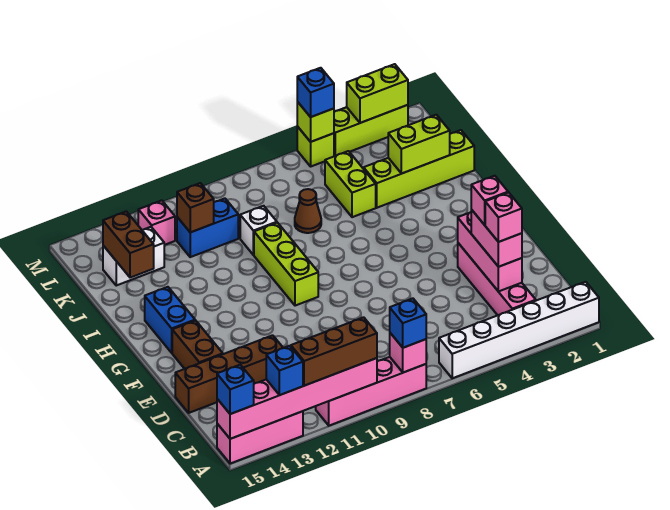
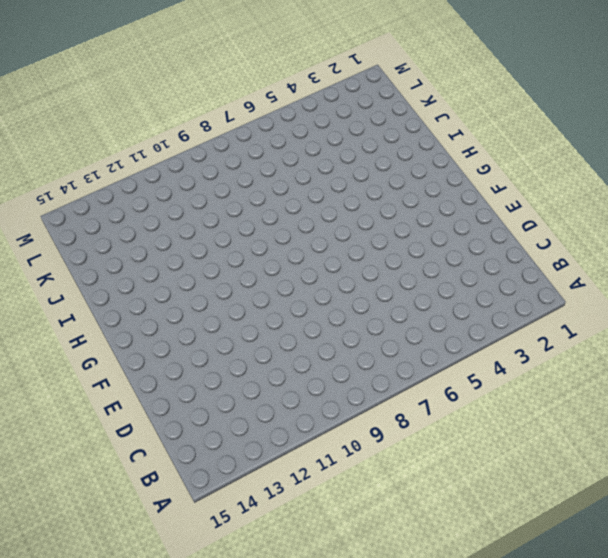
none -> white brick A1:A6 level 1
none -> pink brick A8:A11 level 1
none -> pink brick A13:A15 level 1
none -> pink brick B3:E3 level 1

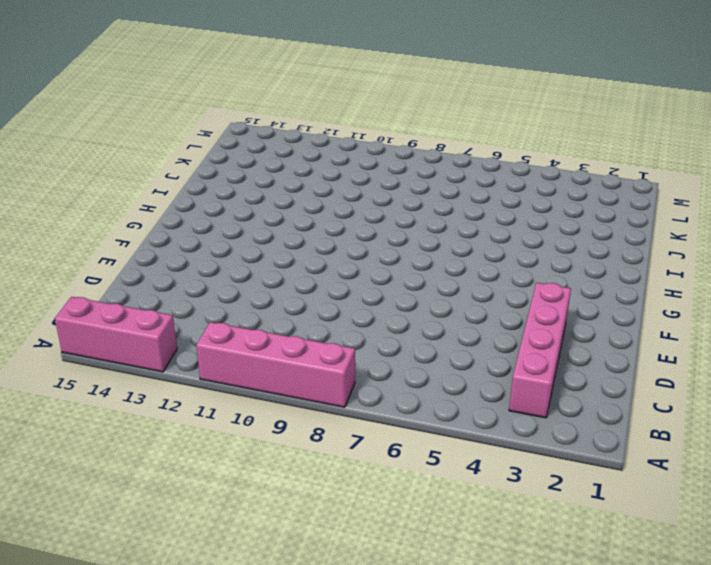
none -> white brick A1:A6 level 1
none -> brown brick D12:D15 level 1
none -> brown brick E14:F14 level 1
none -> lime brick G9:I9 level 1

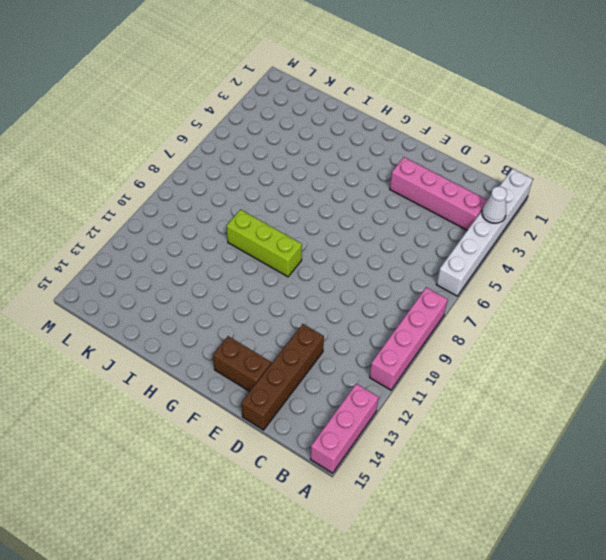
white cone A3 level 2 -> none
none -> blue brick G14:H14 level 1
none -> lime brick J1:J4 level 1
none -> lime brick J5:K5 level 1
none -> brown cone J7 level 1

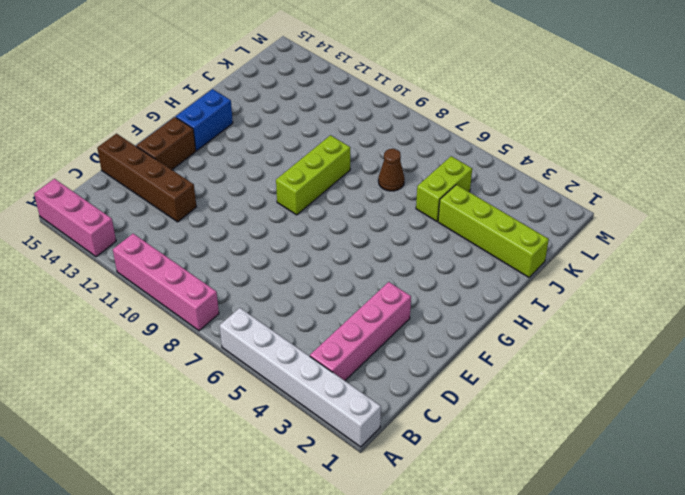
none -> white brick J9 level 1
none -> blue brick K10:K11 level 1
none -> white brick K13:K14 level 1
none -> pink brick L12 level 1

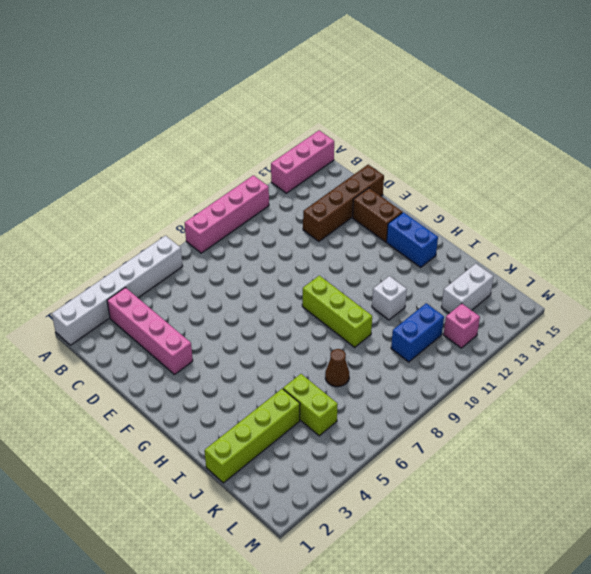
white brick I11 level 1 -> white brick J9 level 1
none -> lime brick M2:M4 level 1
none -> lime brick M5 level 1
none -> pink brick A8 level 2
none -> pink brick A10:A15 level 2

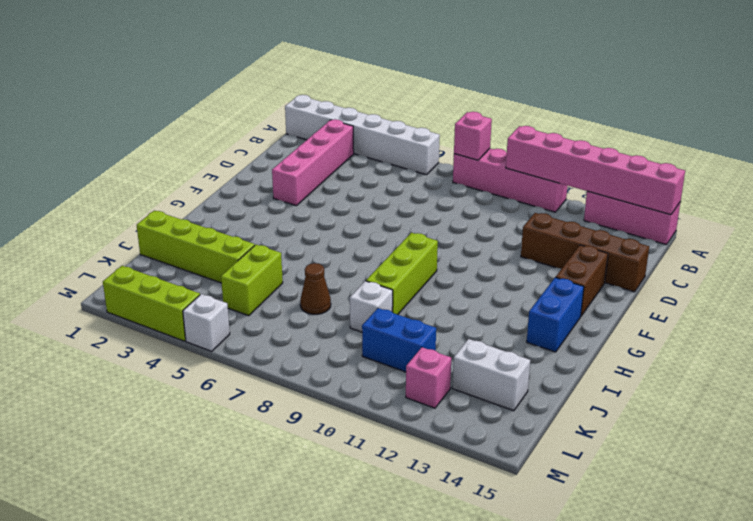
white brick M5 level 1 -> lime brick M5 level 1
none -> pink brick C3:E3 level 2
none -> lime brick J2:J3 level 2
none -> brown brick J14:K14 level 2
none -> brown brick K11 level 2

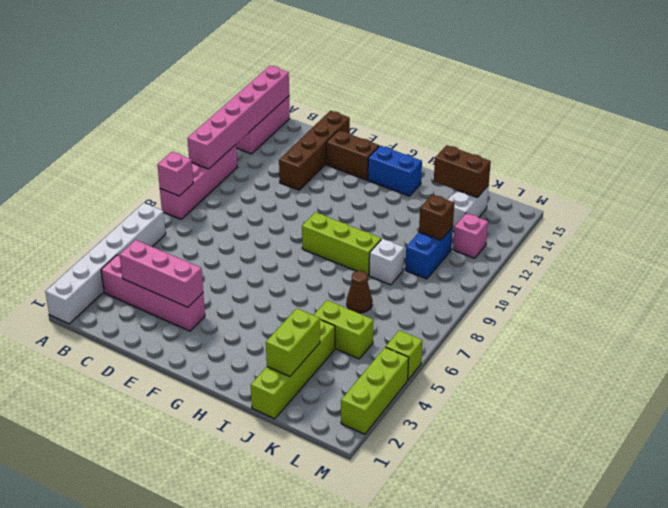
none -> lime brick M2:M3 level 2
none -> lime brick M5 level 2
none -> blue brick A8 level 3
none -> brown brick A10:A12 level 3

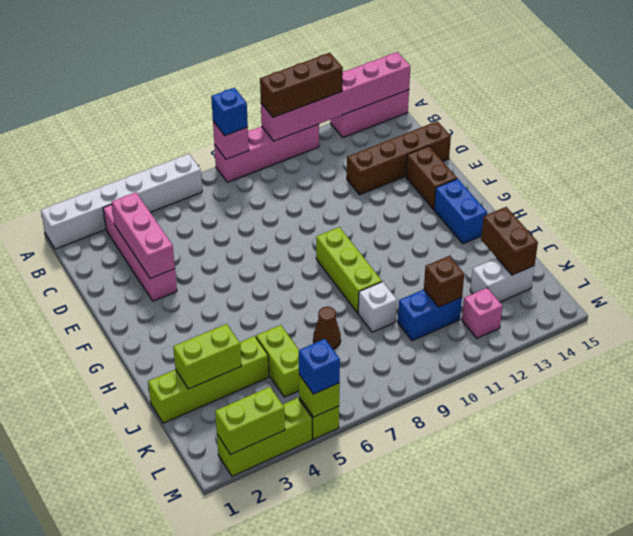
none -> blue brick A13 level 3
none -> blue brick A15 level 3
none -> pink brick C3:D3 level 3
none -> pink brick C3 level 4

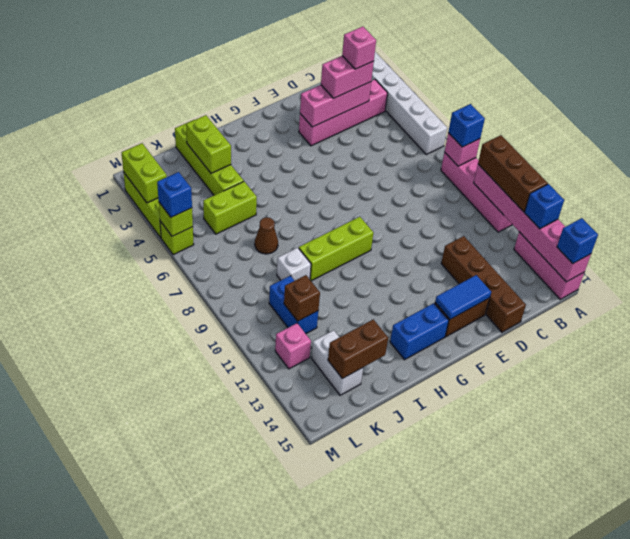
blue tile E14:F14 level 2 -> none
none -> pink brick D3 level 4

